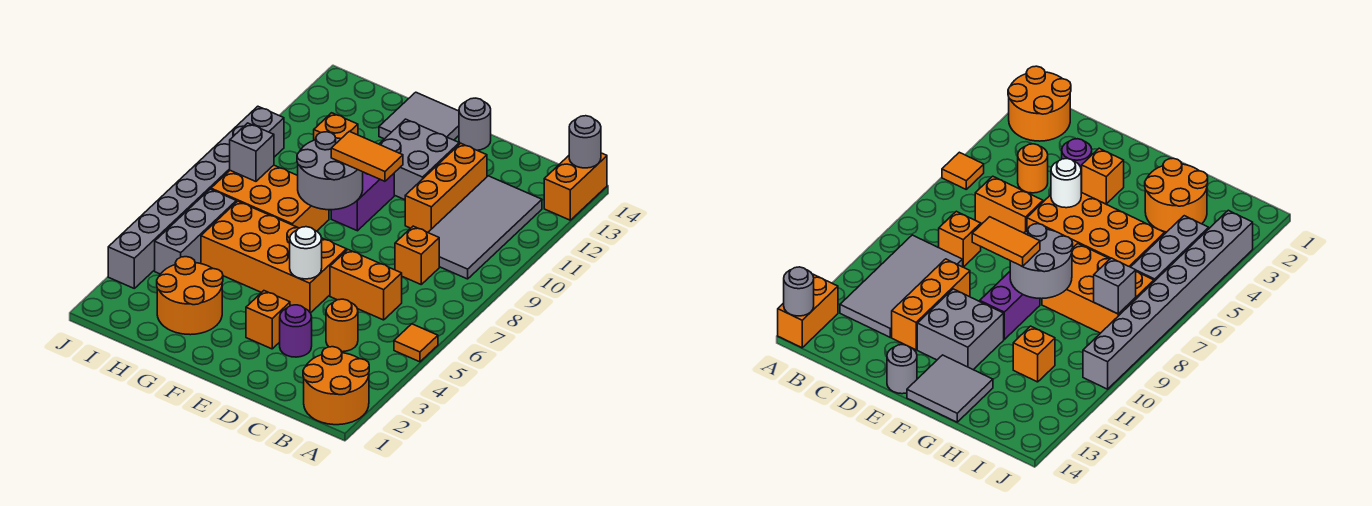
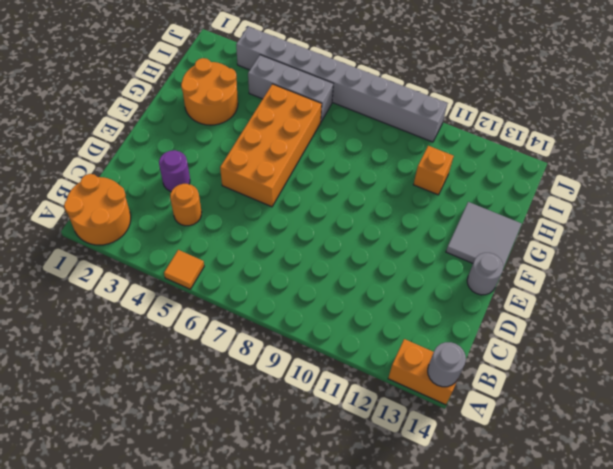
none -> grey tile B9:C12 level 1
none -> orange brick C6:D6 level 1
none -> orange brick C8 level 1

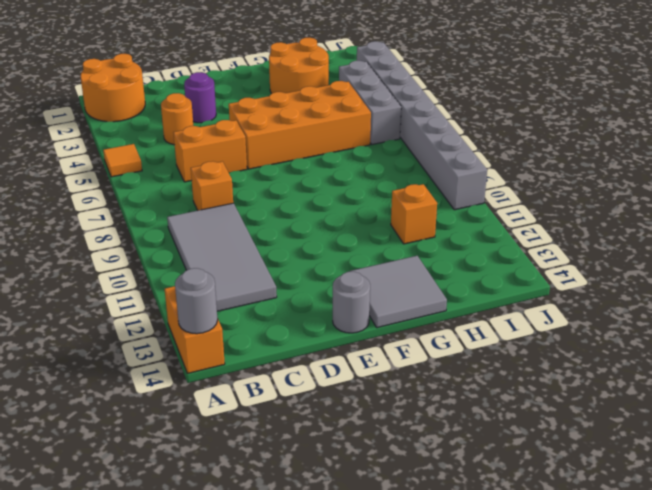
none -> orange brick D10:D12 level 1
none -> orange brick E3 level 1
none -> grey brick E11:F12 level 1

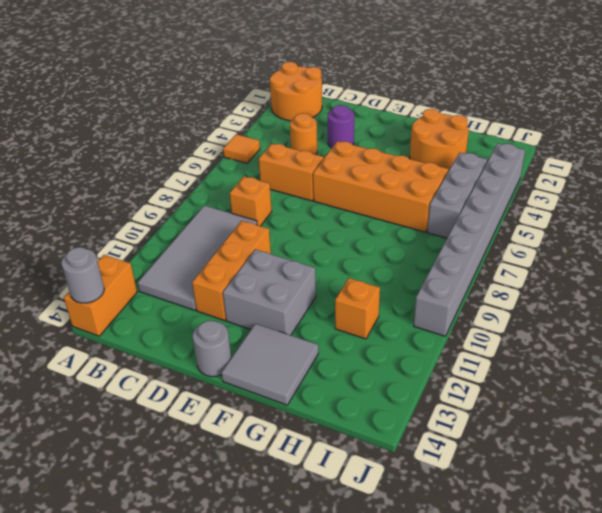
none -> orange brick E3 level 1
none -> purple brick F9:F10 level 1
none -> orange brick G7:I8 level 1

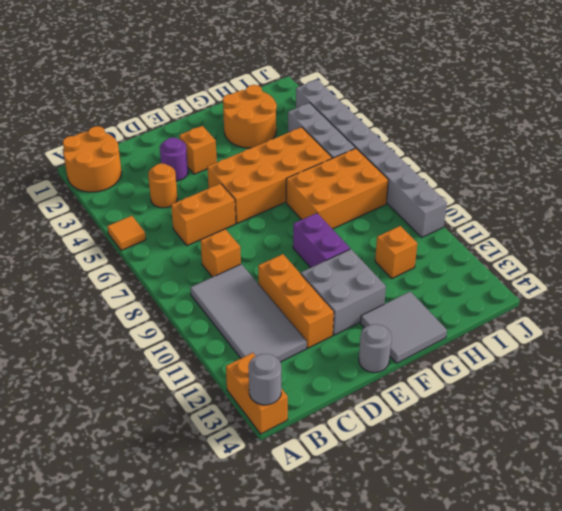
none -> white round brick E5 level 2
none -> grey round brick F8:G9 level 2
none -> grey brick I8 level 2

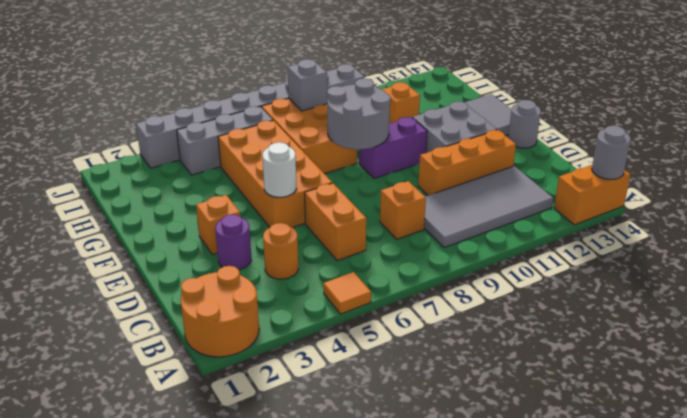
none -> orange round brick G2:H3 level 1
none -> orange tile E9:F9 level 3

